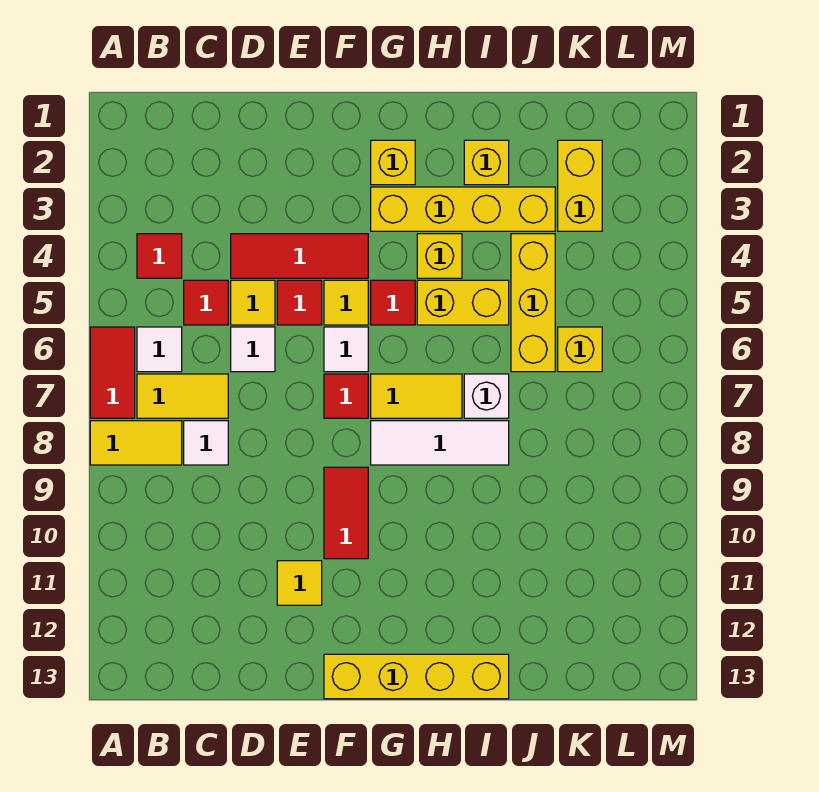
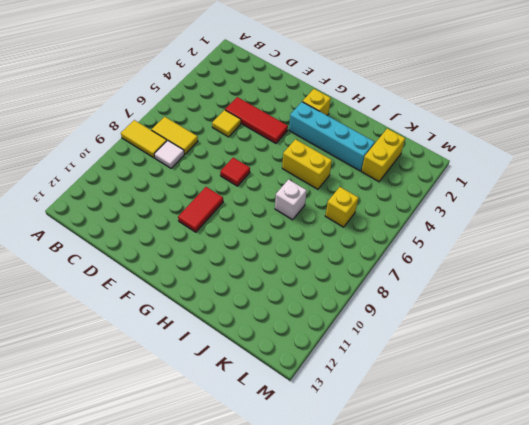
cyan brick G3:J3 level 1 -> yellow brick G3:J3 level 1
none -> red tile A6:A7 level 1
none -> red tile B4 level 1
none -> white tile B6 level 1

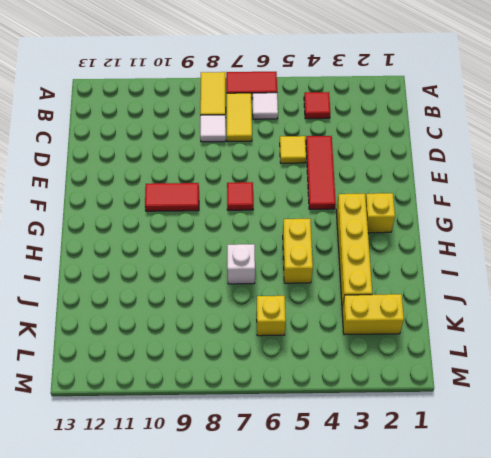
none -> red tile C5 level 1
none -> white tile D6 level 1
none -> red tile E5 level 1

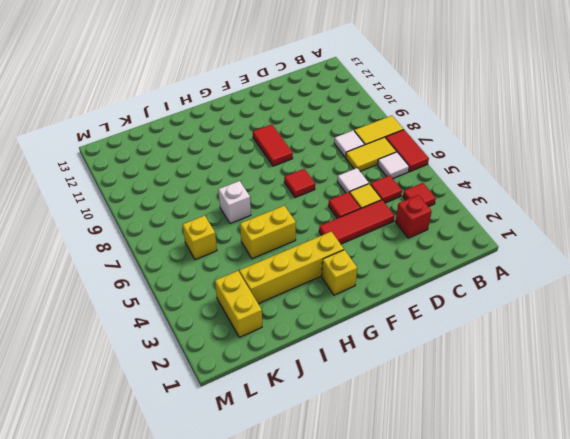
red brick C3 level 1 -> none
none -> yellow tile E11 level 1
none -> yellow tile F5 level 1
none -> white tile F6 level 1

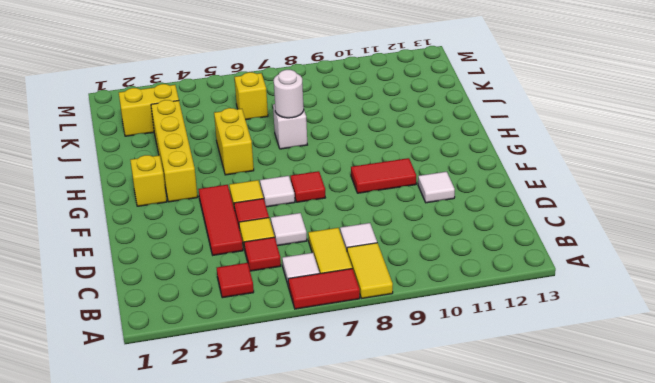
white tile E11 level 1 -> yellow tile E11 level 1
white round brick I7 level 2 -> none
none -> yellow brick F13:I13 level 1
none -> red tile G5 level 1
none -> yellow tile G7:H7 level 1

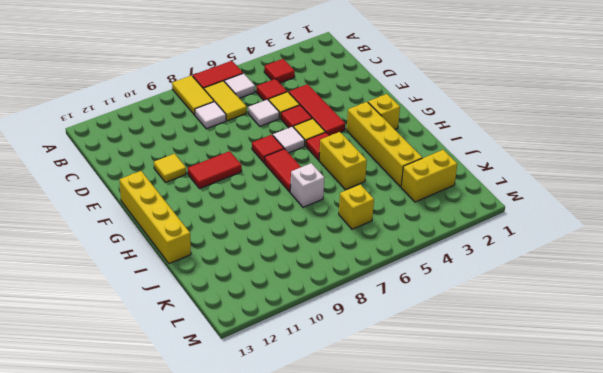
red tile G7:H7 level 1 -> yellow tile G7:H7 level 1
none -> white tile G8:I8 level 1
none -> yellow brick H4 level 1
none -> yellow brick I2 level 1

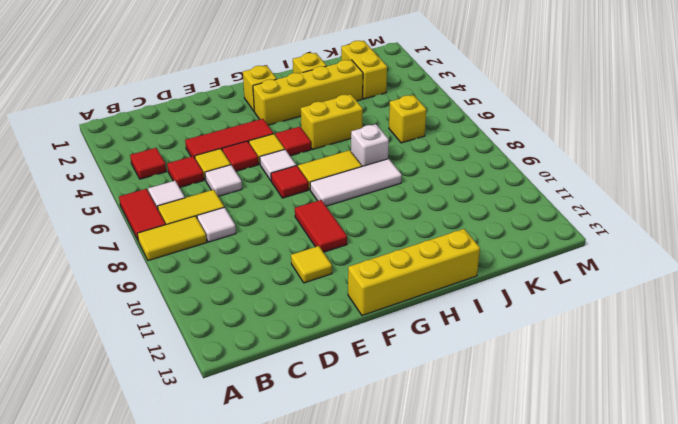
none -> yellow brick H4 level 1
none -> yellow brick J4:J6 level 1

